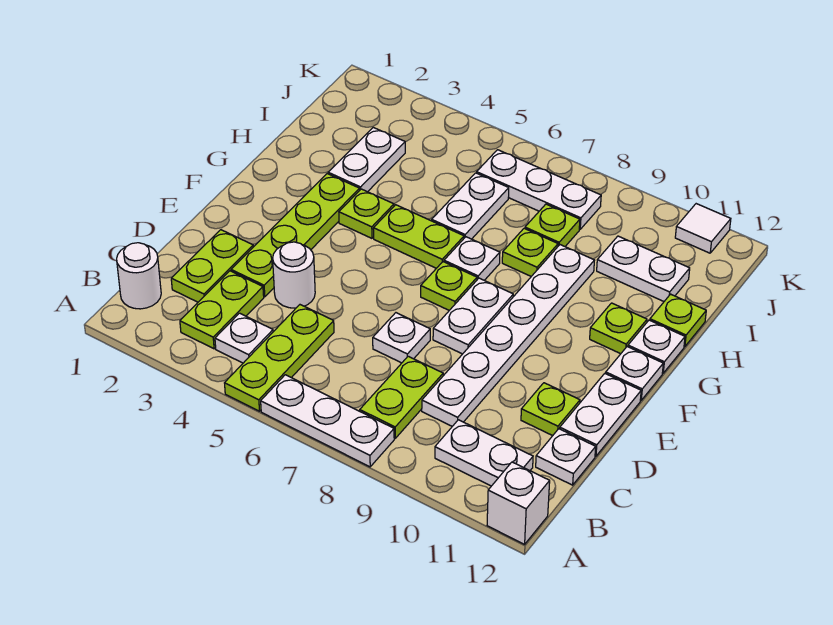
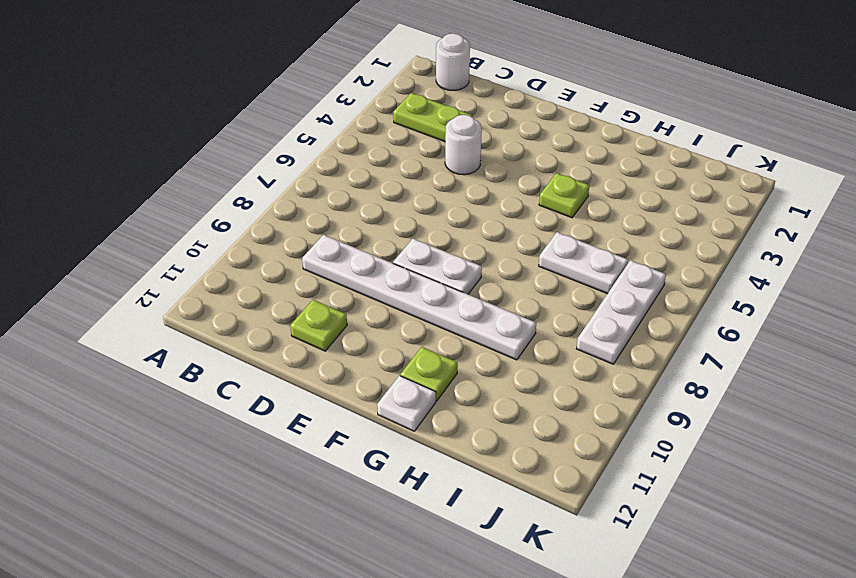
none -> lime plate A5:C5 level 1
none -> white plate A6:A8 level 1
none -> white brick A12 level 1
none -> white plate B4 level 1

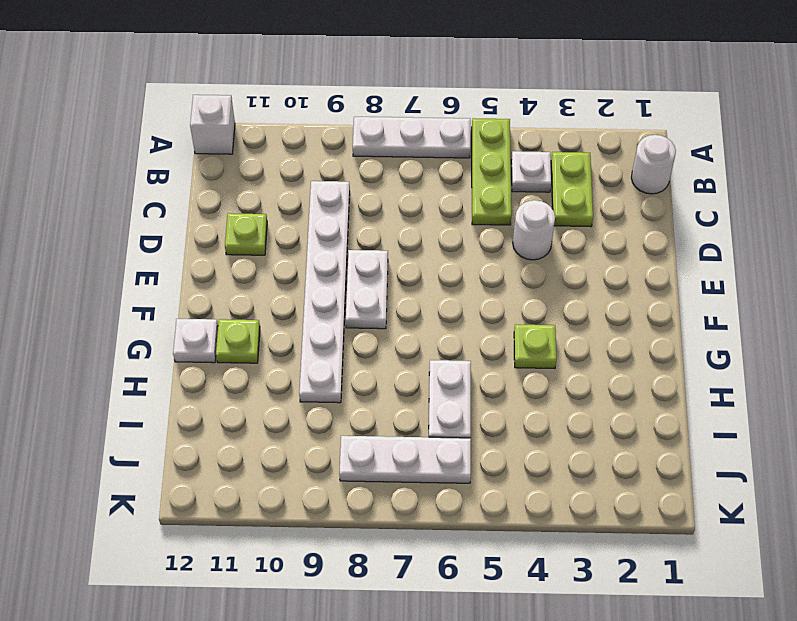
none -> lime plate B8:C8 level 1
none -> white plate B10:B11 level 1
none -> lime plate C2:D2 level 1
none -> white plate C12 level 1

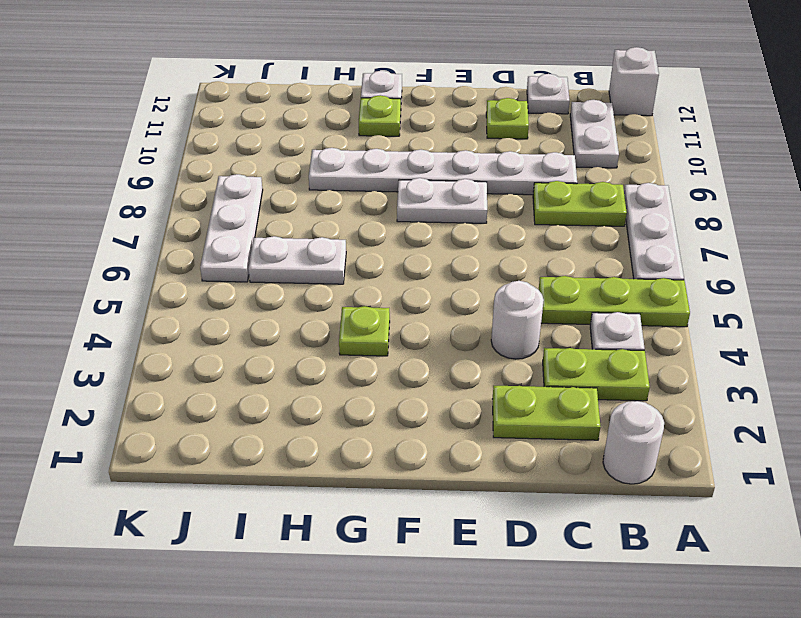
none -> lime plate D3:G3 level 1
none -> white plate D7 level 1
none -> white plate D12:E12 level 1
none -> lime plate F7 level 1

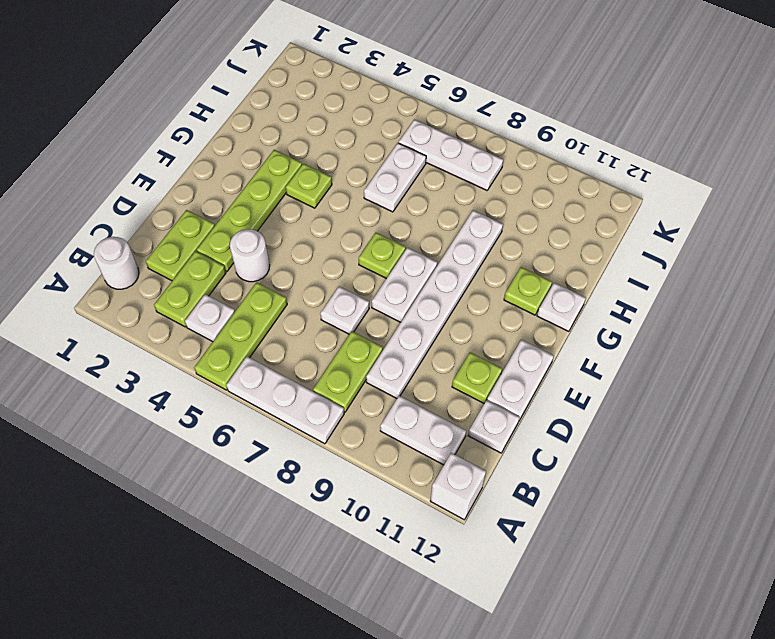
none -> white plate F12 level 1
none -> lime plate G5:G6 level 1
none -> white plate G7 level 1
none -> white plate H3:I3 level 1

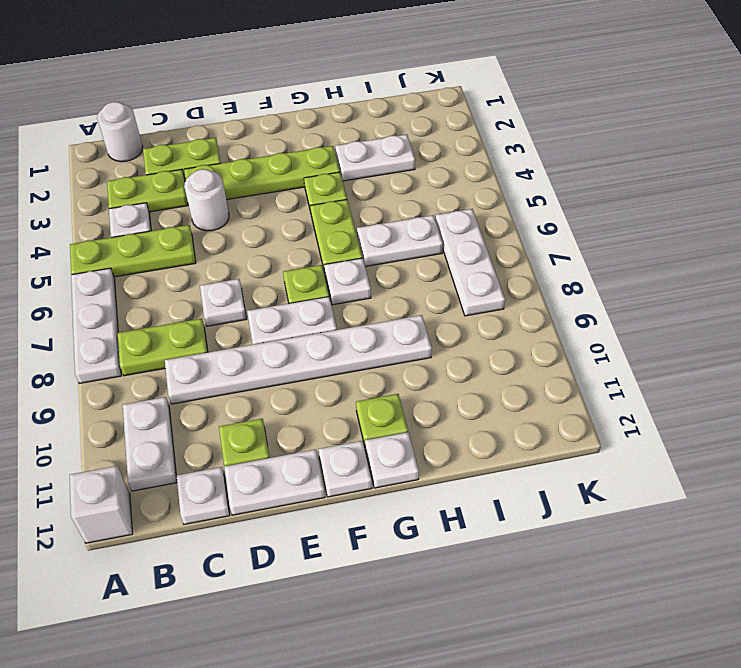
none -> lime plate H8 level 1
none -> lime plate H12 level 1
none -> lime plate I8 level 1
none -> white plate I10:I11 level 1

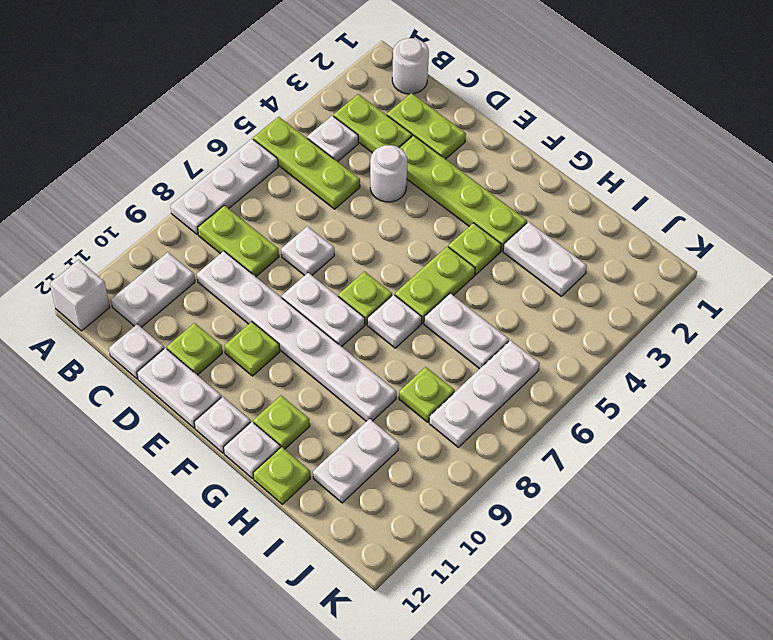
lime plate E10 level 1 -> lime plate H8 level 1
none -> white tile K11 level 1

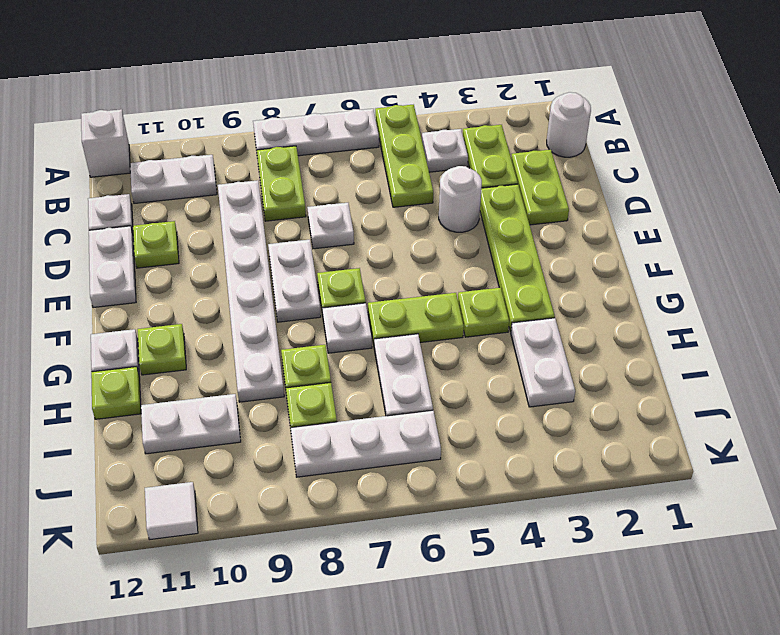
none -> white plate F12 level 1

